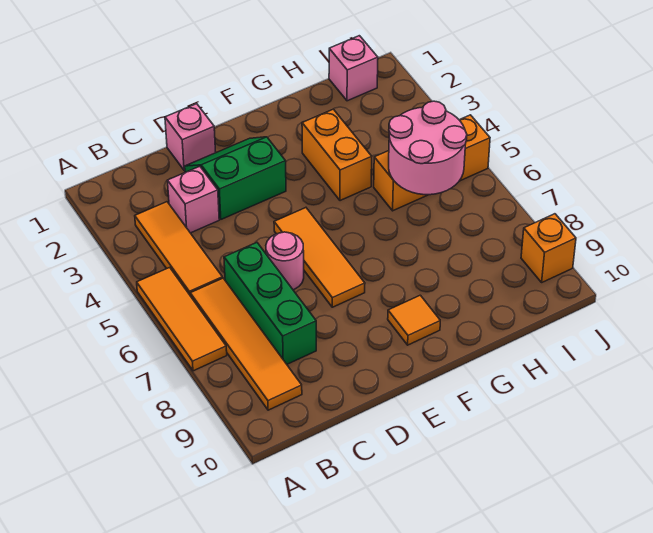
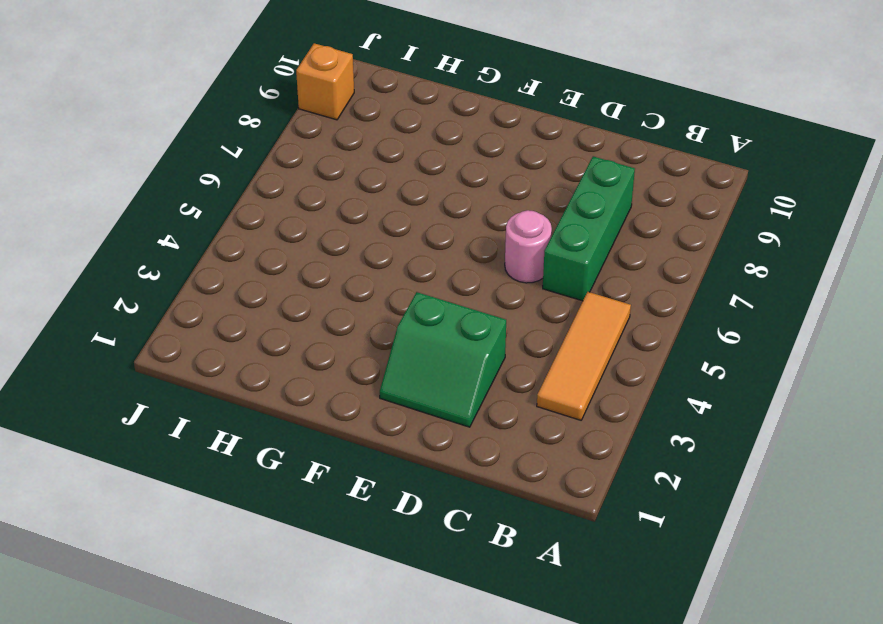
none -> orange tile A5:A7 level 1
none -> orange tile B6:B9 level 1
none -> pink brick C3 level 1

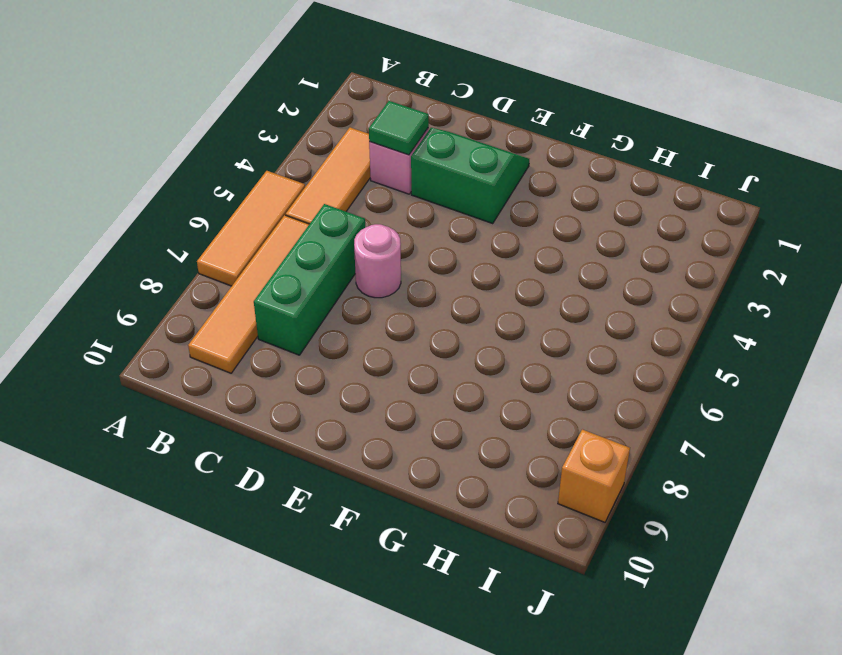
green tile C3 level 2 -> none
none -> pink brick D1 level 1
none -> orange tile E5:E7 level 1
none -> orange tile F9 level 1

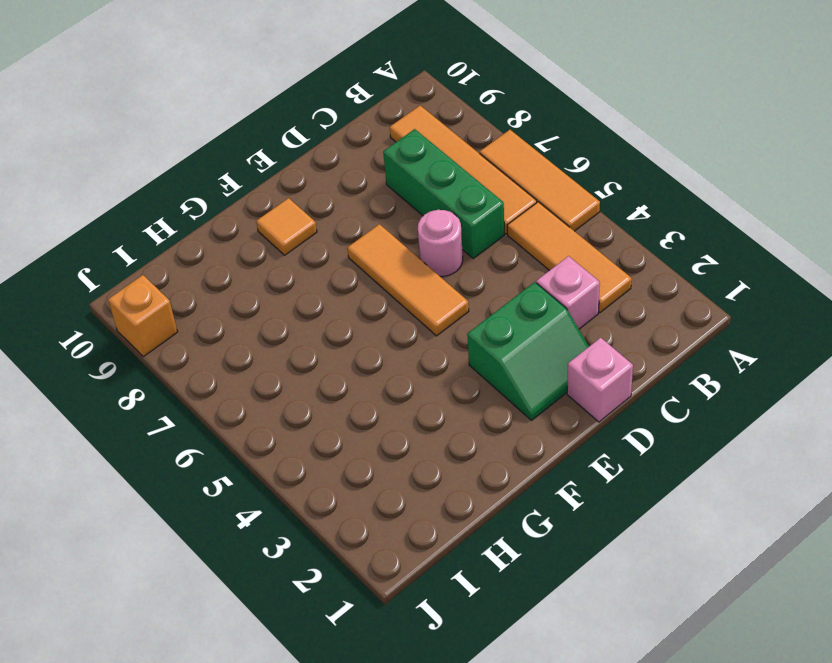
none -> orange brick G3:G4 level 1
none -> orange brick H5:J5 level 1
none -> pink brick I1 level 1

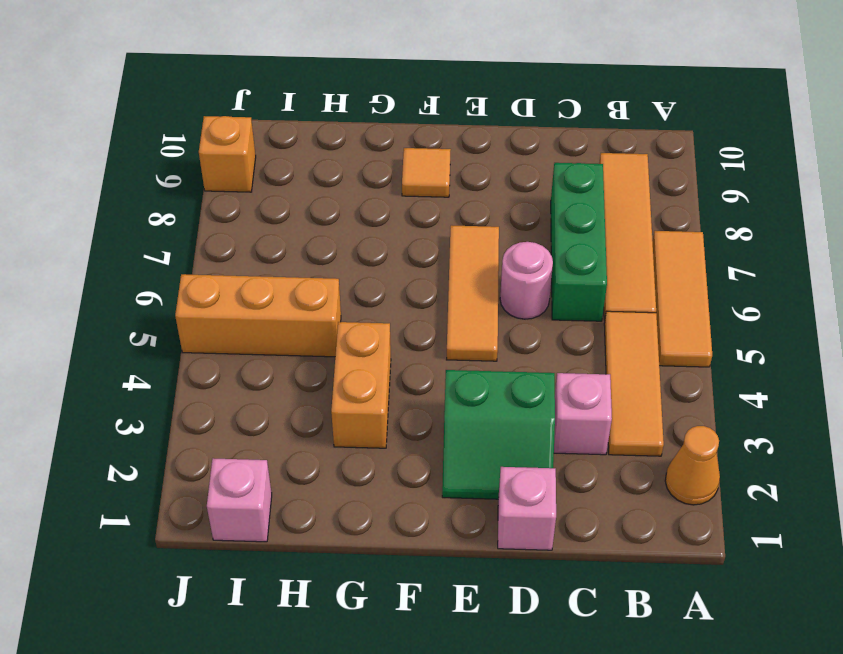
orange cone A2 level 1 -> none
none -> pink round brick H5:I6 level 2

